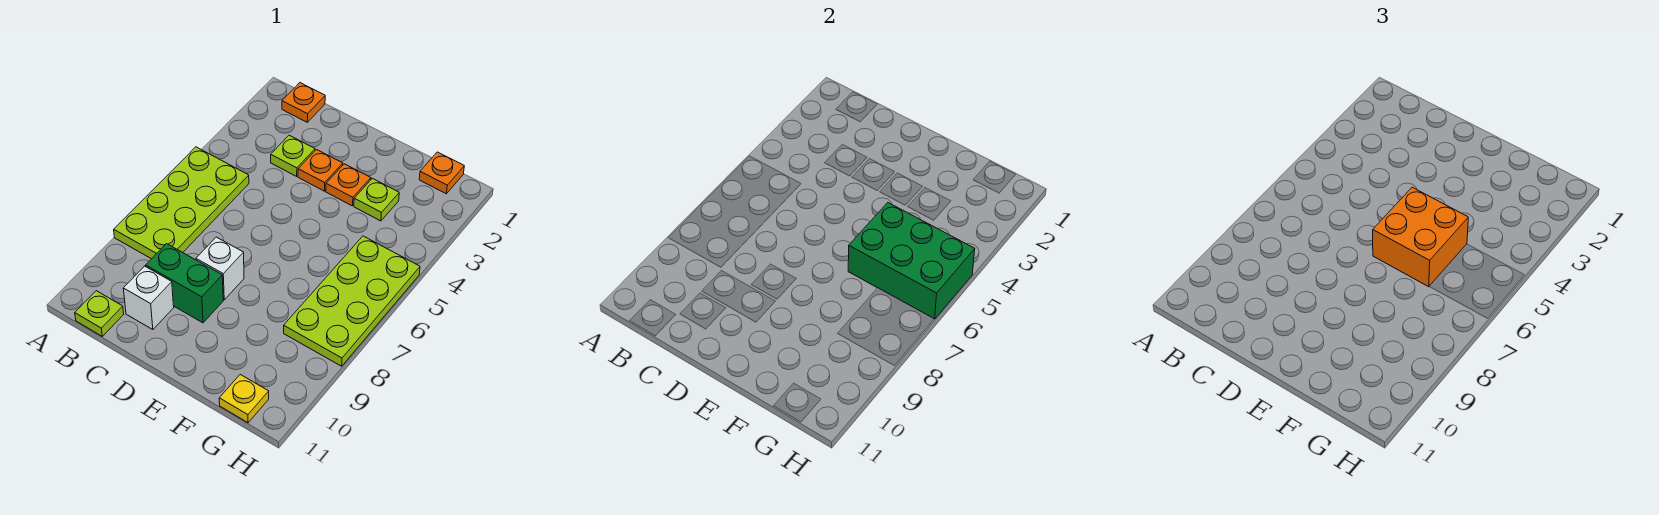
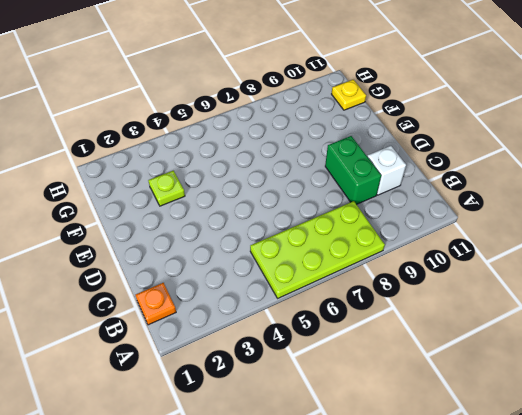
none -> lime plate B11 level 1
none -> lime plate C3 level 1
none -> orange plate D3 level 1

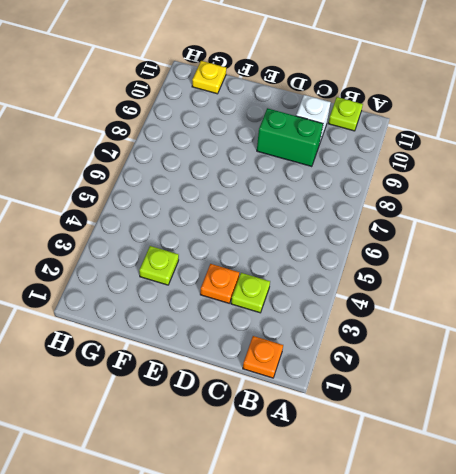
none -> lime plate A5:B8 level 1
none -> white brick D8 level 1
none -> orange plate E3 level 1

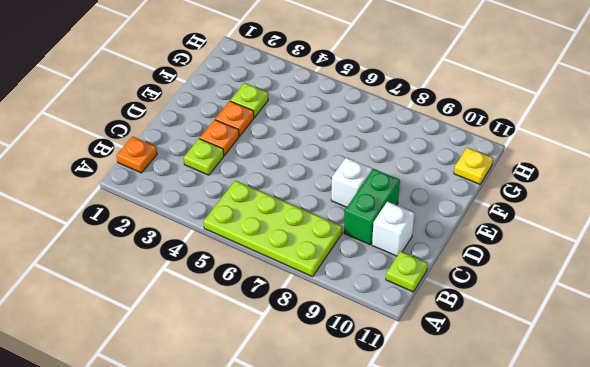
none -> orange plate G1 level 1
none -> lime plate G5:H8 level 1
none -> green brick F5:H6 level 2

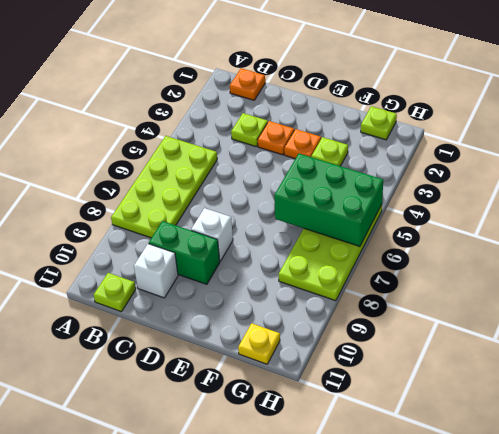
lime plate G1 level 1 -> orange plate G1 level 1
none -> orange brick E5:F6 level 3

